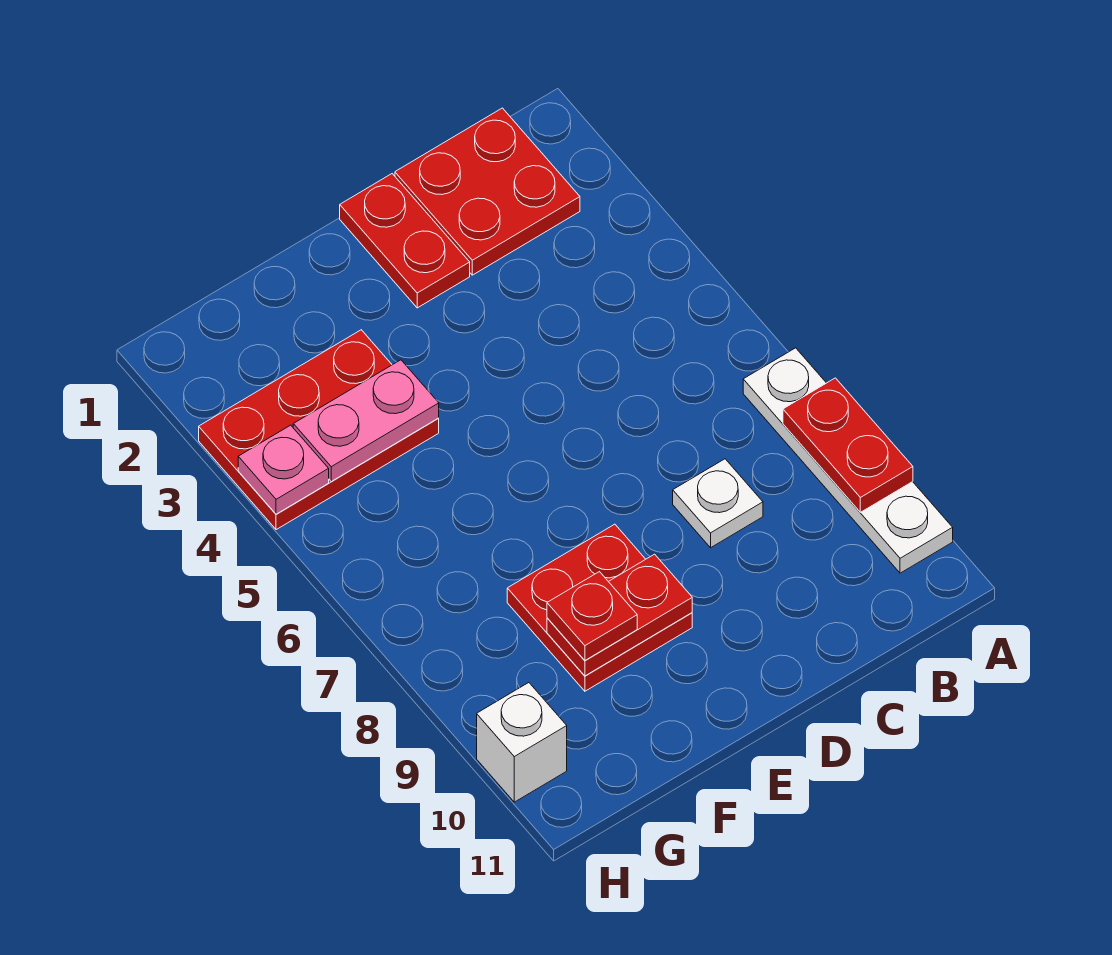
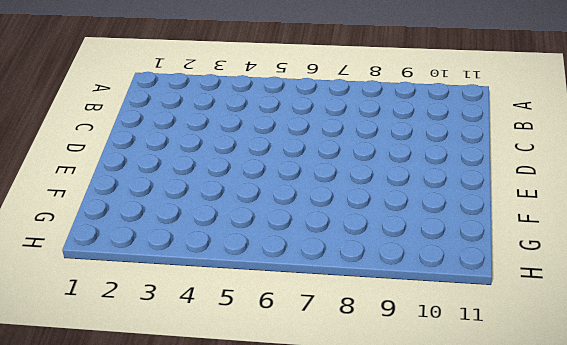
none -> white plate A7:A10 level 1
none -> red plate B1:C2 level 1
none -> white plate C8 level 1

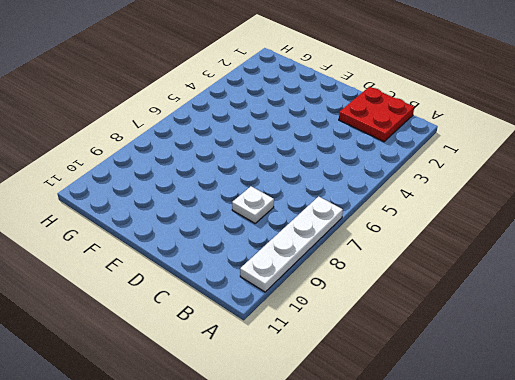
none -> red plate D1:D2 level 1
none -> red plate E8:F9 level 1
none -> red plate F3:H4 level 1

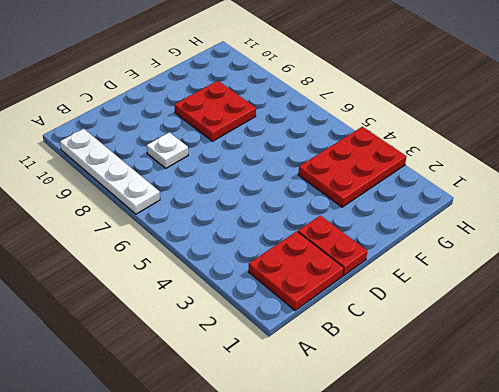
none -> white brick H10 level 1
none -> red plate A8:A9 level 2
none -> red plate E9:F9 level 2

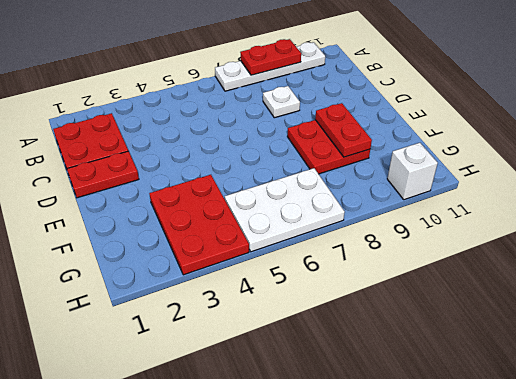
white plate G5:H7 level 1 -> none
none -> pink plate F4:G4 level 2
none -> pink plate H4 level 2
none -> red plate F9 level 3

